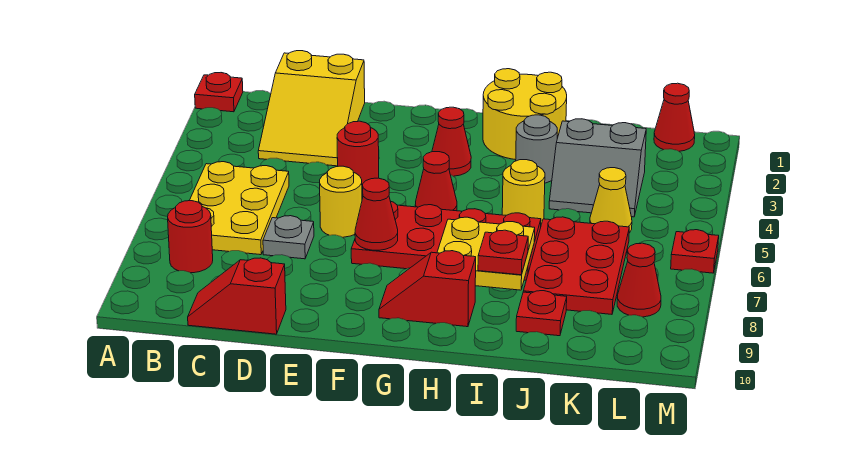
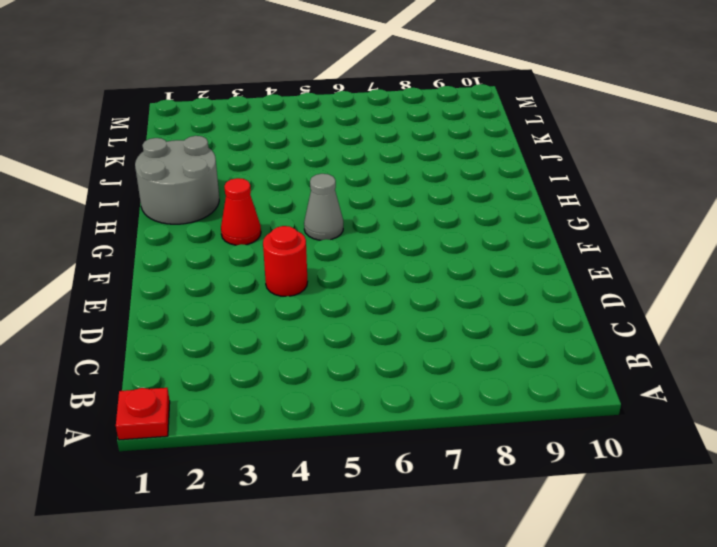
grey cone G5 level 1 -> red cone G5 level 1
grey round brick H1:I2 level 1 -> yellow round brick H1:I2 level 1
none -> yellow plate B5:C7 level 1
none -> red round brick B8 level 1
none -> yellow slope C1:D3 level 1 top 1

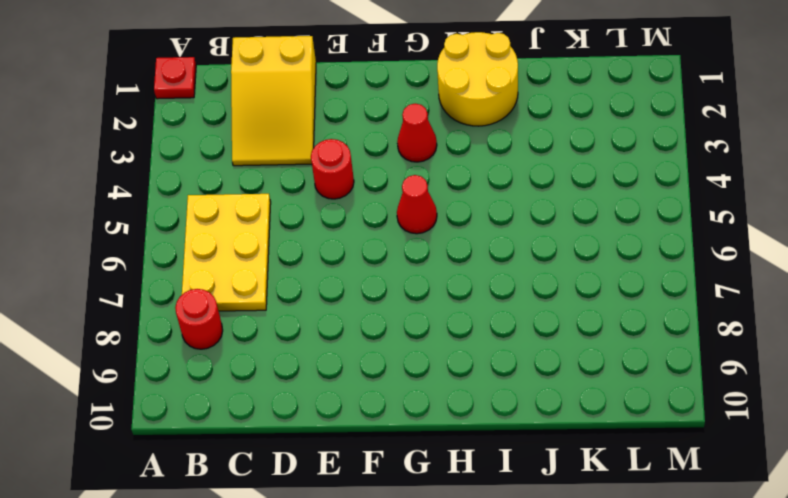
none -> red slope C10:D10 level 1 top D
none -> grey plate D7 level 1
none -> yellow round brick E6 level 1

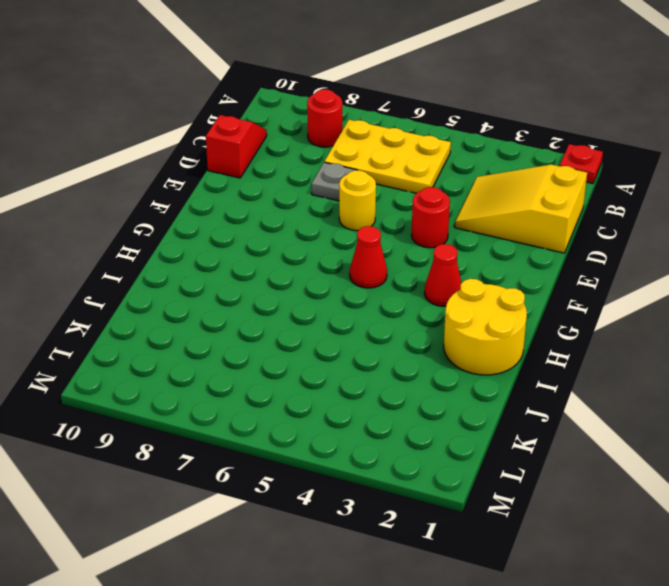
none -> red plate F6:I7 level 1
none -> red slope G9:H9 level 1 top H
none -> grey round brick I3 level 1

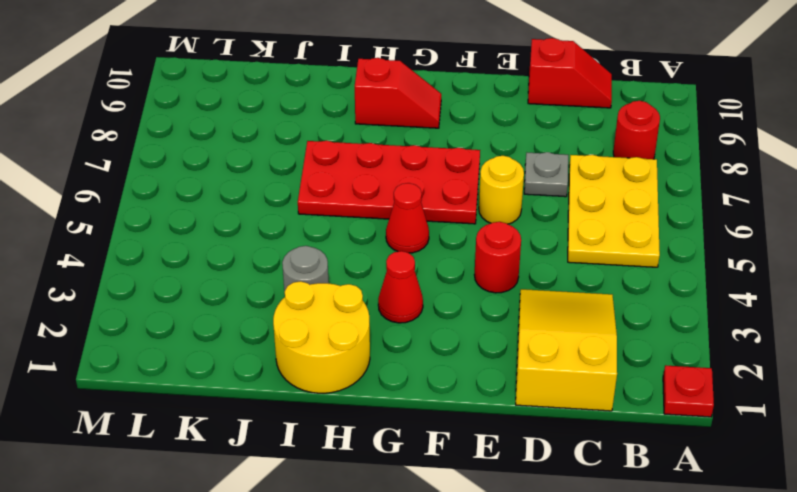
none -> yellow round brick I5 level 1
none -> grey slope J3:K4 level 1 top 3
none -> red plate J6:K8 level 1

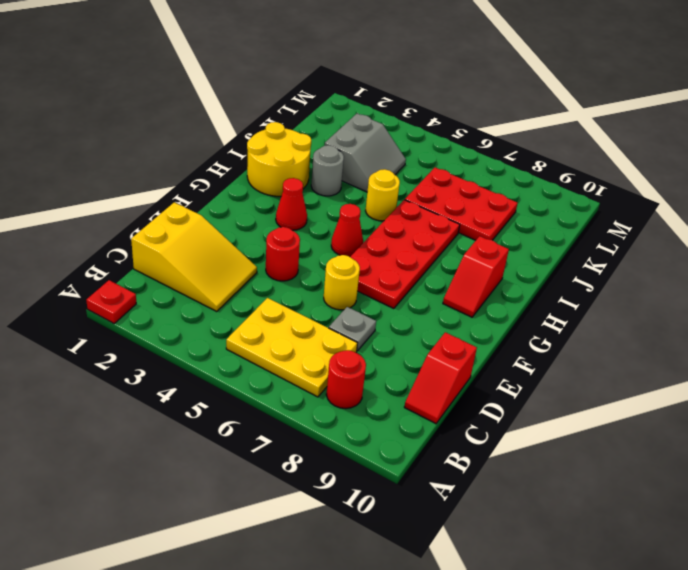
none -> red plate J9 level 1
none -> yellow cone K5 level 1
none -> red cone L1 level 1

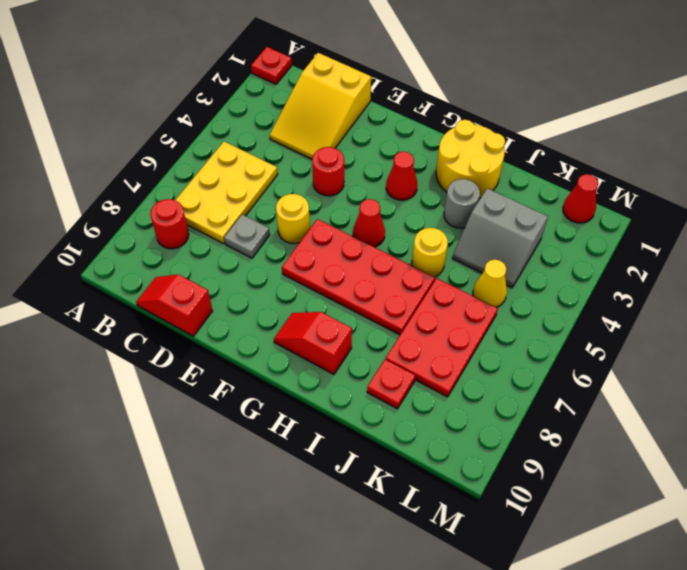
none -> red cone L8 level 1
none -> red plate M6 level 1
none -> red cone F7 level 2

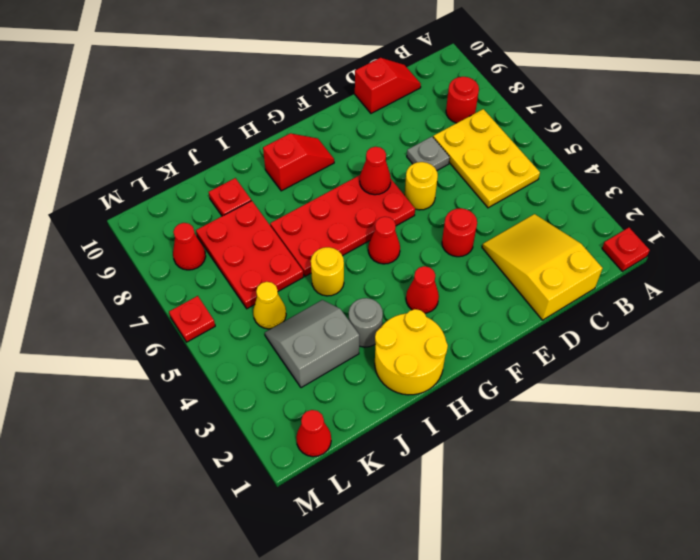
none -> yellow plate H7:I8 level 2
none -> red plate I8 level 3

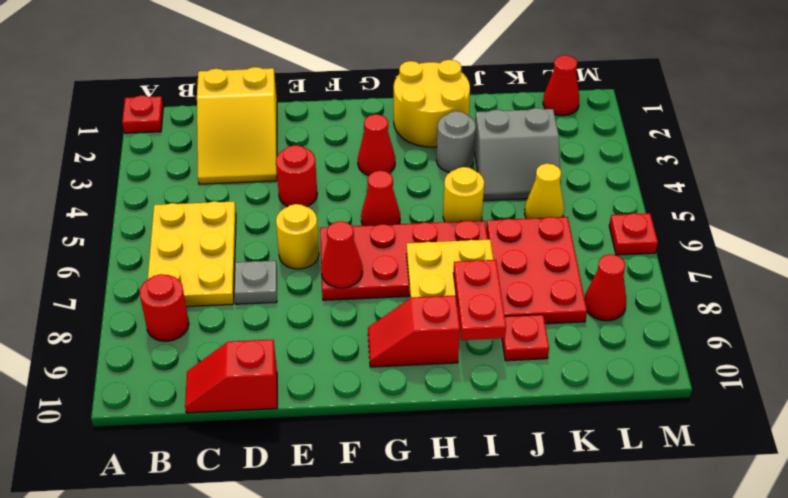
red plate I8:I9 level 3 -> red plate I8 level 3

